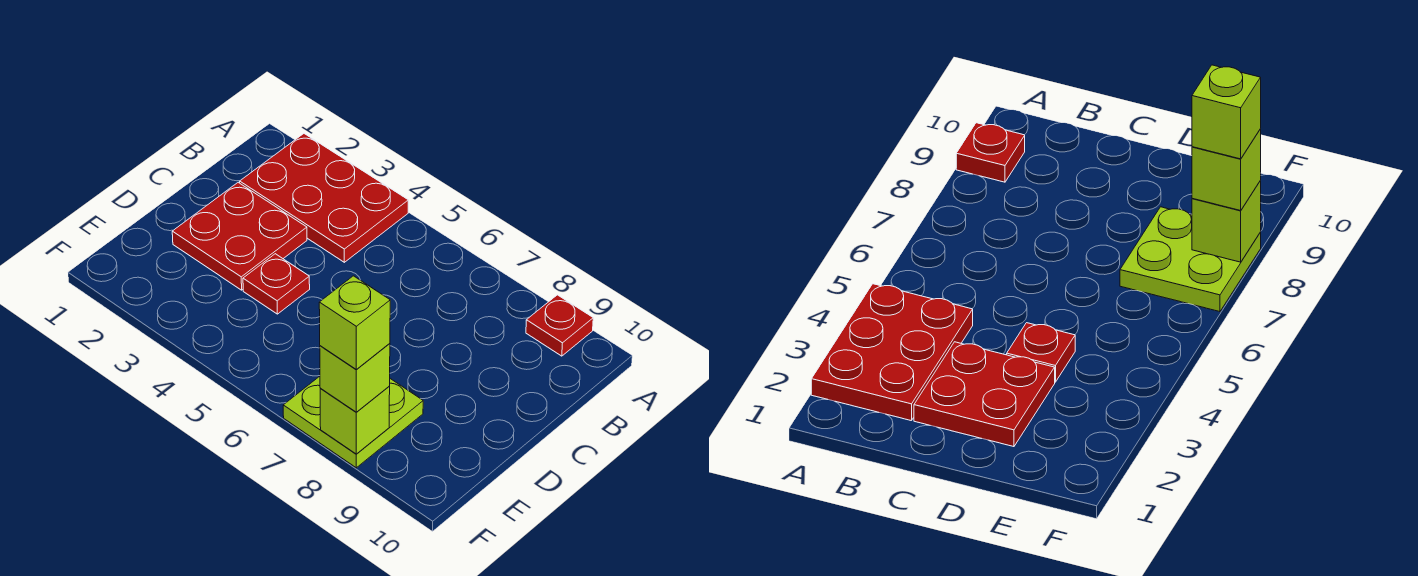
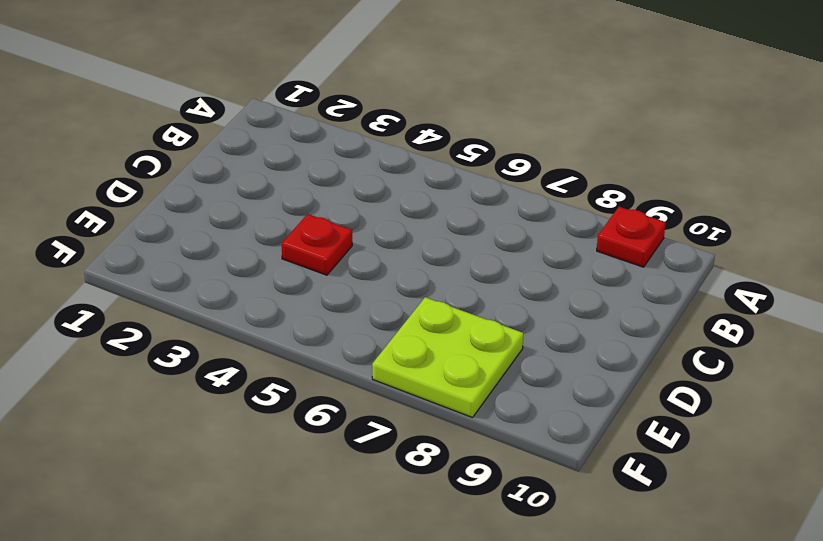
none -> red plate A2:B4 level 1
none -> red plate C2:D3 level 1

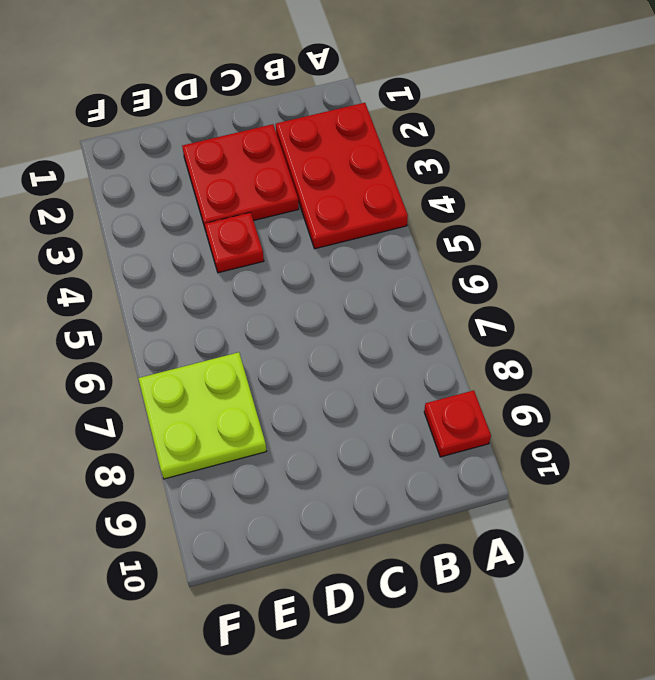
none -> lime brick F8 level 2
none -> lime brick F8 level 3

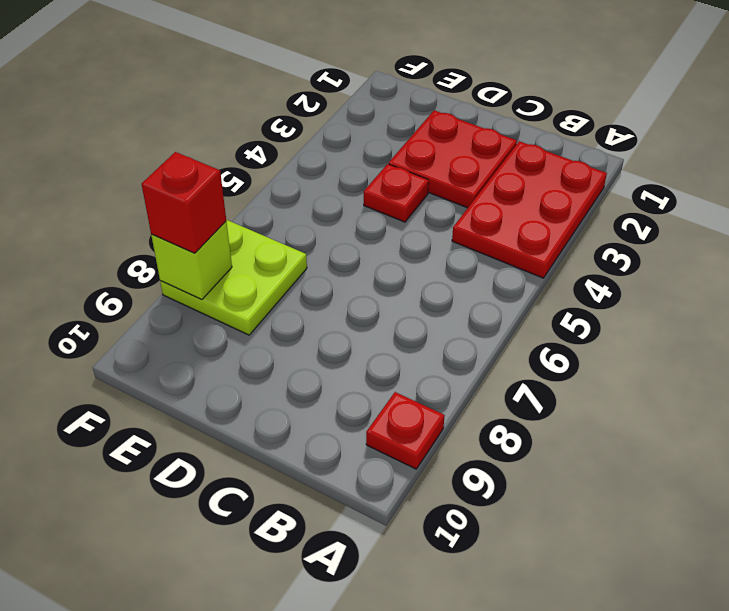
red brick F8 level 3 -> lime brick F8 level 3
none -> lime brick F8 level 4

